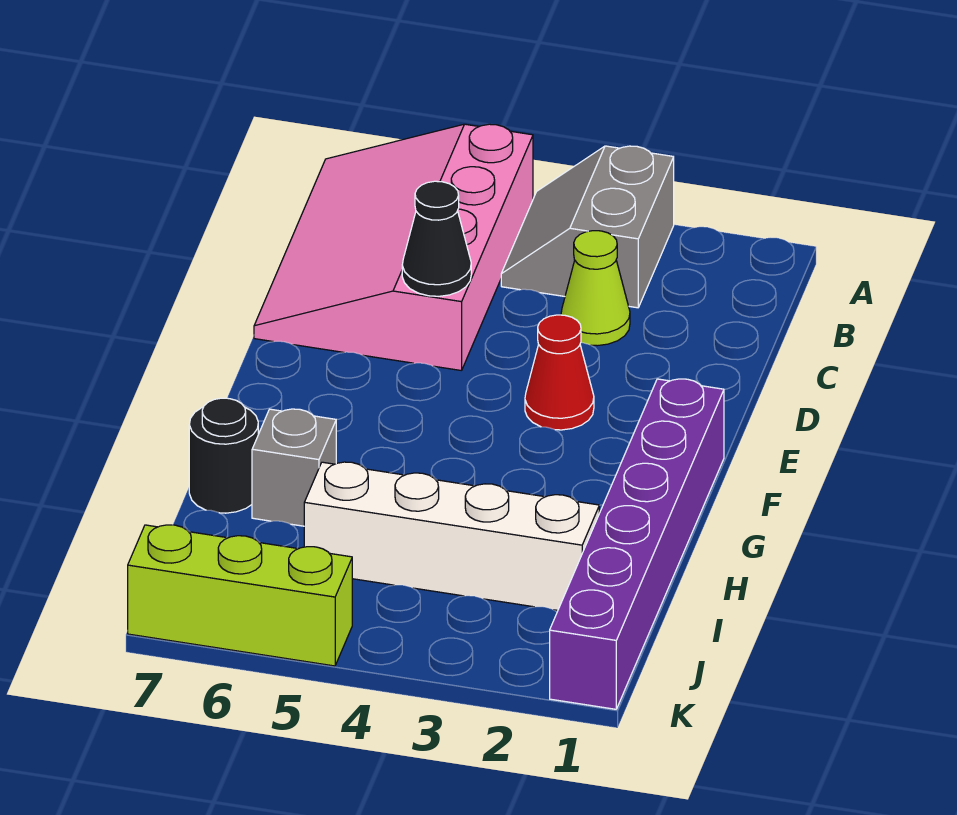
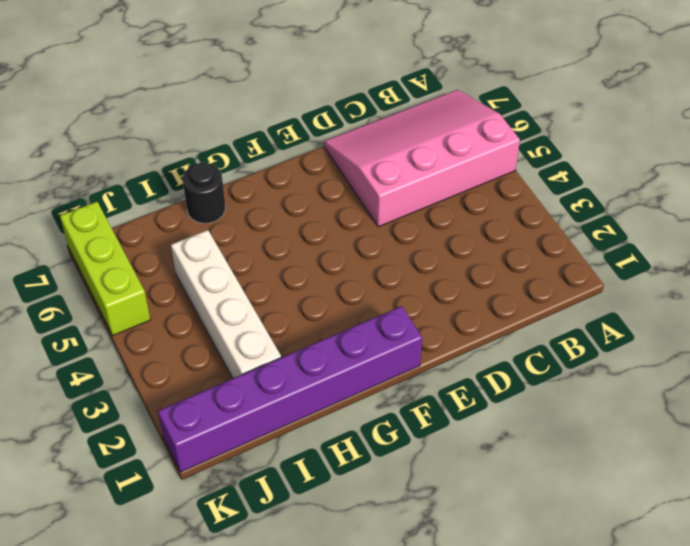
none -> grey slope A3:B4 level 1 top 3
none -> lime cone C3 level 1

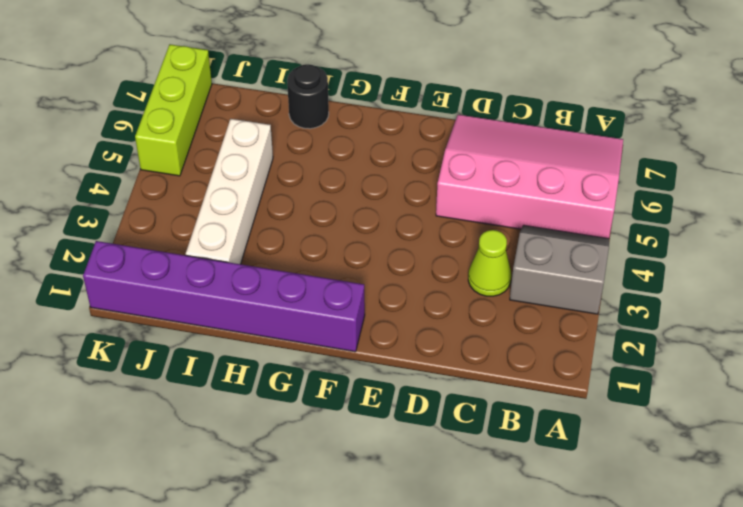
none -> red cone E3 level 1
none -> grey brick H6 level 1

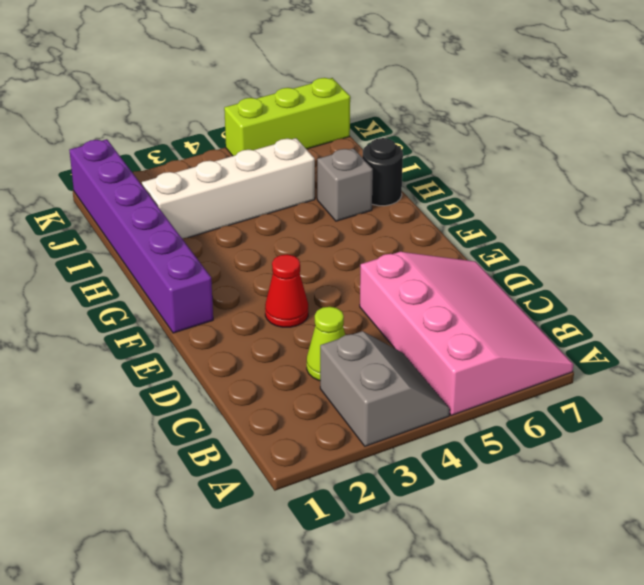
none -> black cone D5 level 2

